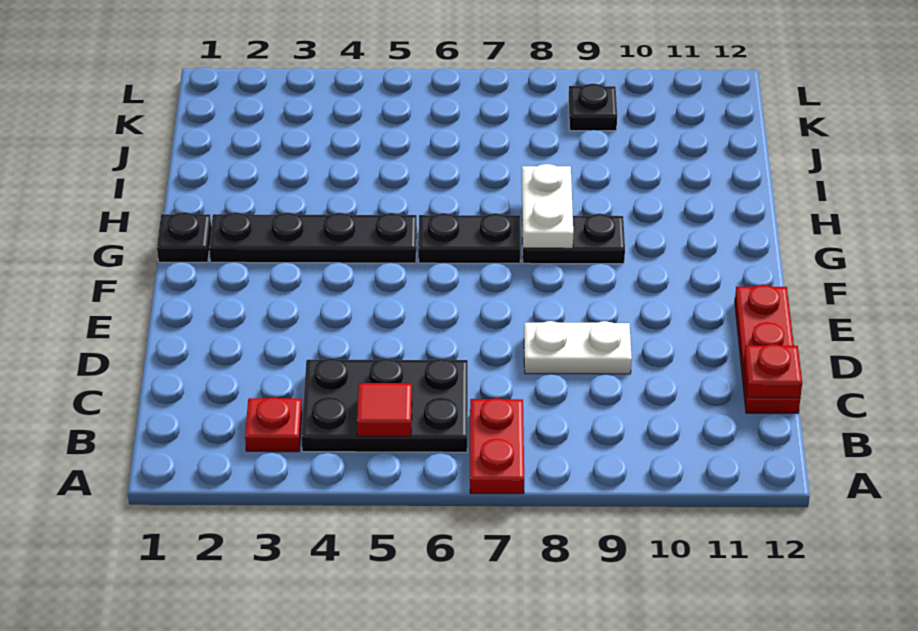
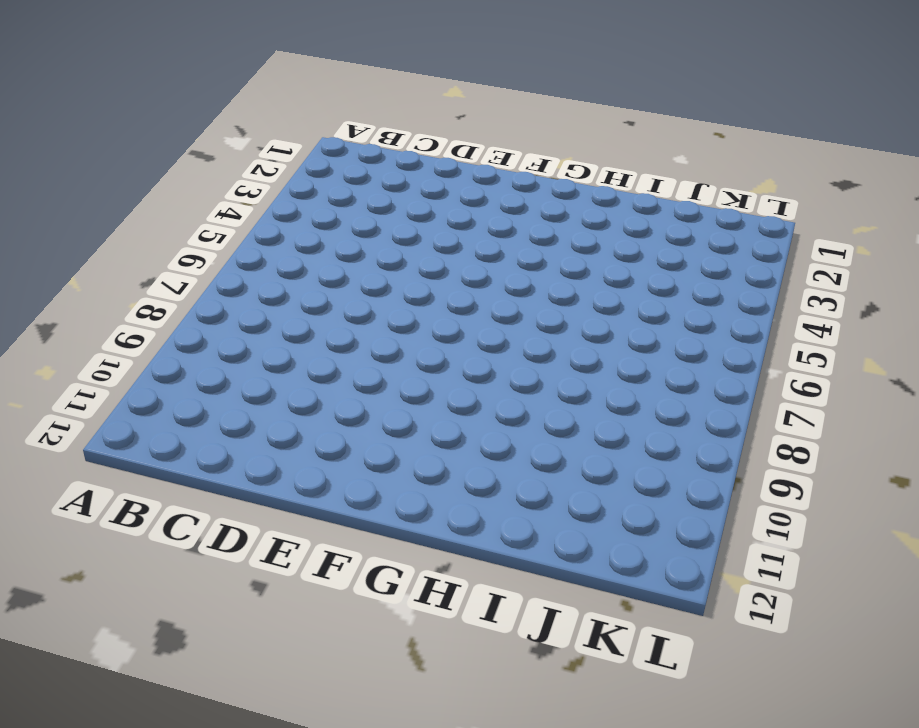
none -> red plate A7:B7 level 1
none -> red plate B3 level 1
none -> black plate B4:C6 level 1

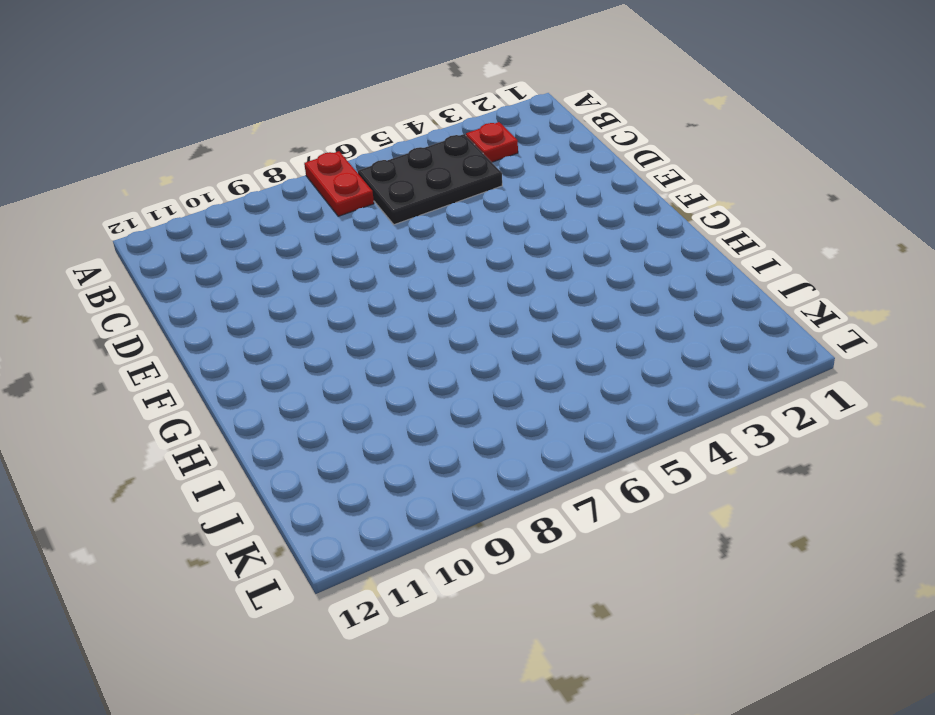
none -> red plate C12:E12 level 1
none -> white plate D8:D9 level 1
none -> black plate G1 level 1

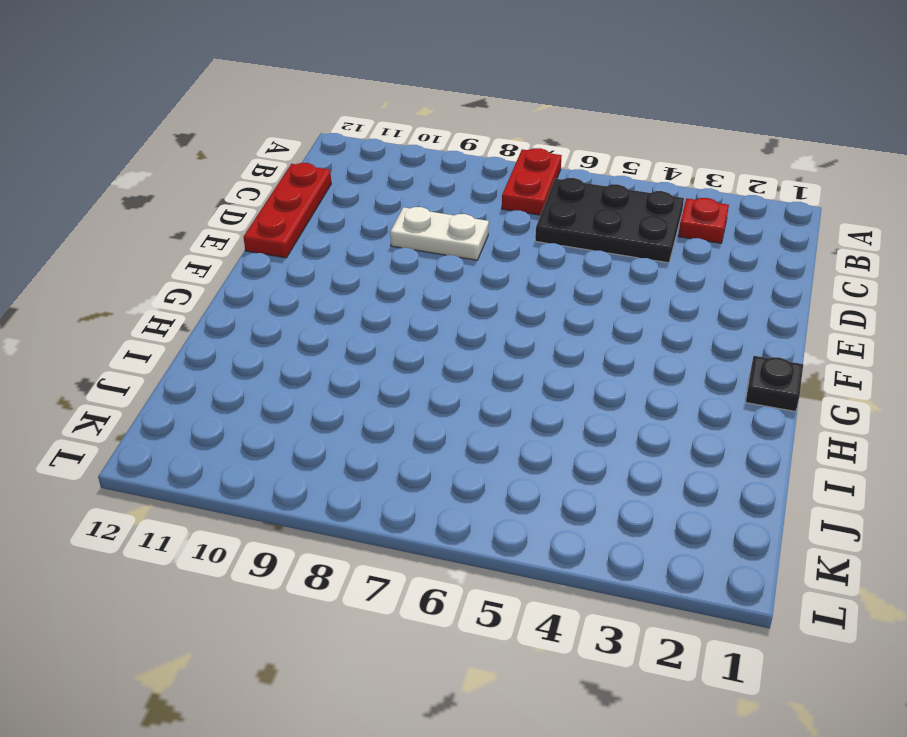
none -> black plate G2:G5 level 1
none -> black plate G6:G7 level 1
none -> black plate G8:G9 level 1

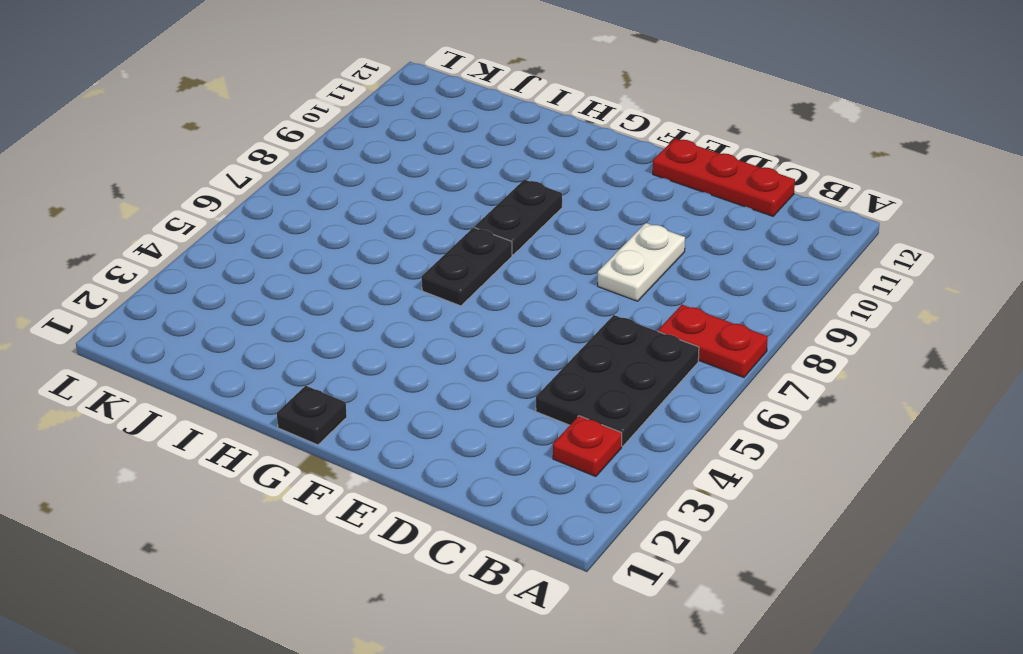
none -> black plate G2:G5 level 1
none -> black plate K9 level 1
none -> red tile B5 level 2

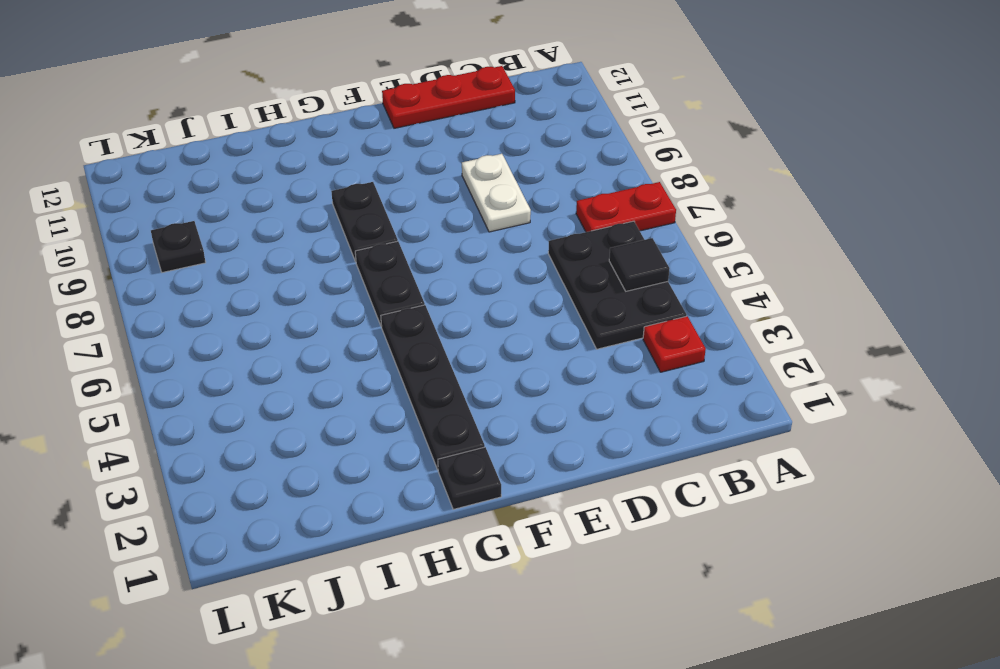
black tile B5 level 2 -> red tile B5 level 2
none -> red plate C12 level 2
none -> white plate G8:H8 level 2

